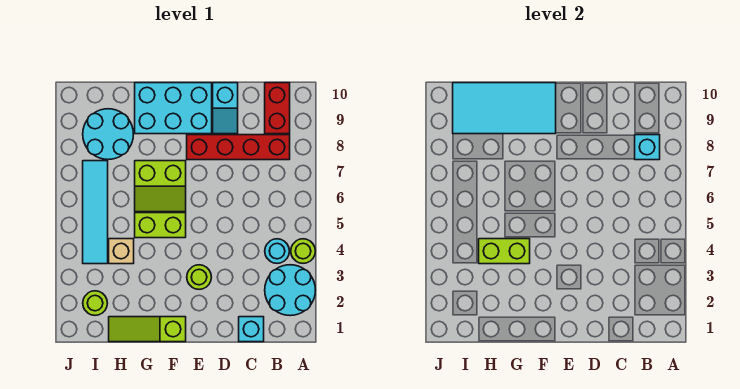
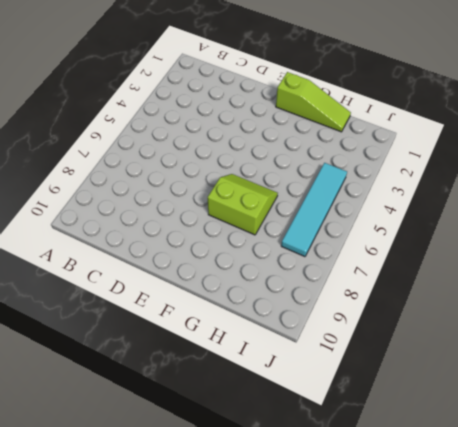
none -> cyan round brick A2:B3 level 1
none -> lime round brick A4 level 1
none -> cyan round brick B4 level 1

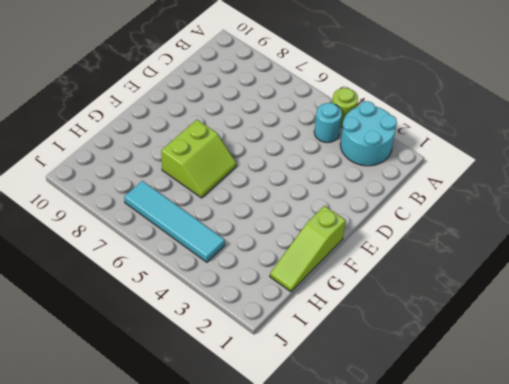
none -> red brick B8:E8 level 1
none -> red brick B9:B10 level 1
none -> cyan brick C1 level 1

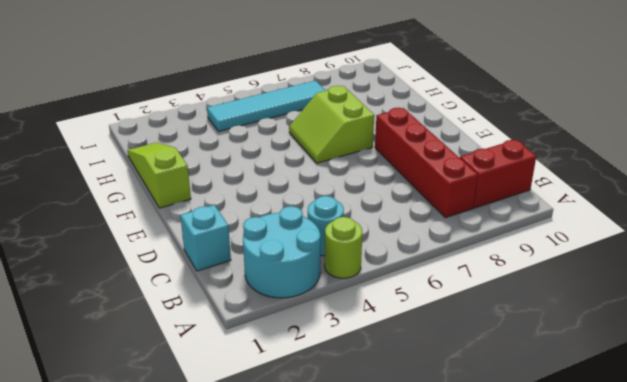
none -> cyan slope D9:D10 level 1 top 10
none -> lime round brick E3 level 1
none -> cyan brick E9:G10 level 1

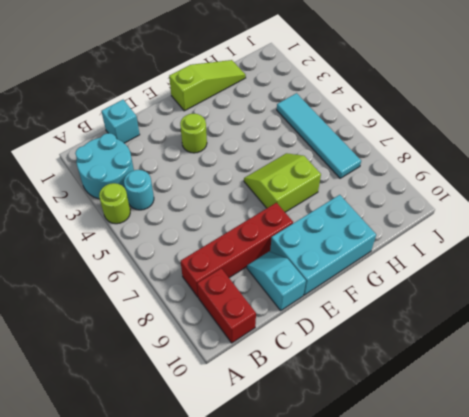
none -> lime brick F5:G5 level 1
none -> tan brick H4 level 1
none -> cyan round brick H8:I9 level 1

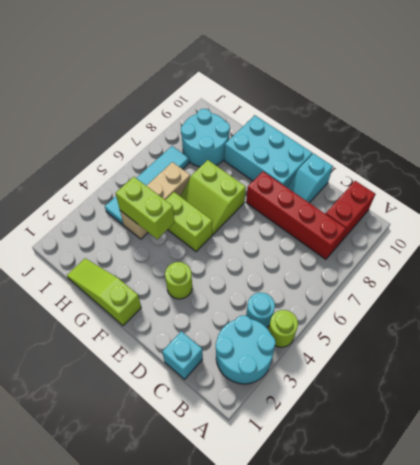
tan brick H4:H6 level 1 -> tan brick H4 level 1
none -> lime round brick I2 level 1
none -> cyan brick B8 level 2
none -> cyan tile F9:I10 level 2

